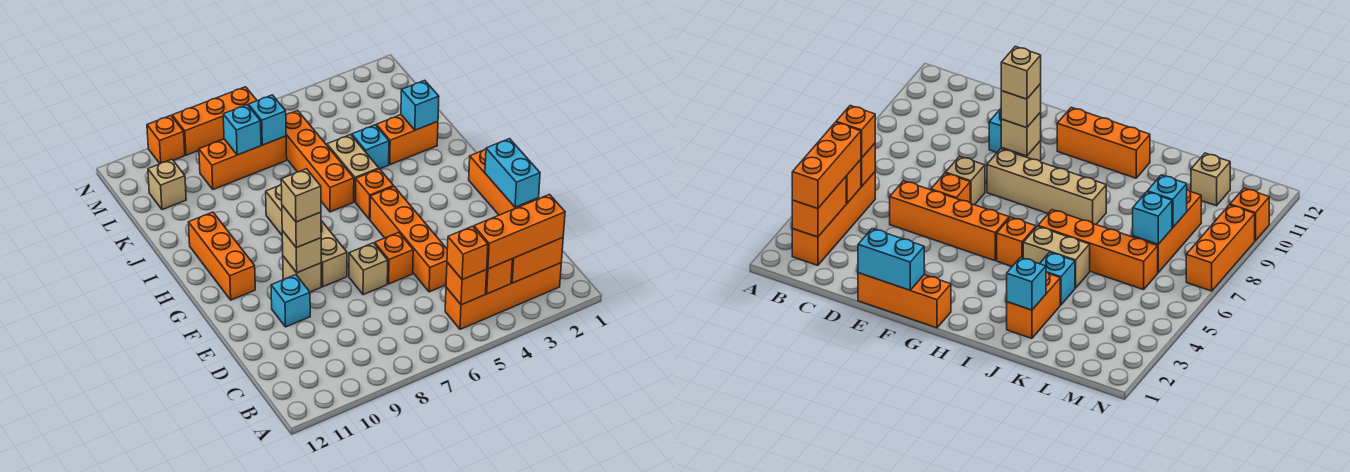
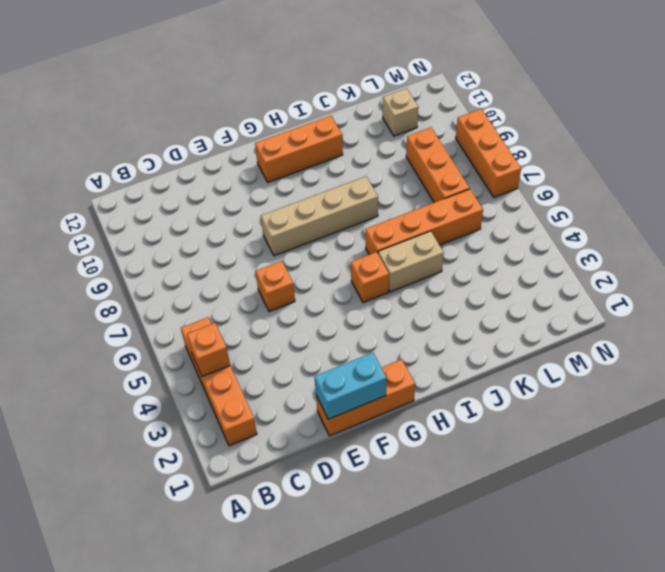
none -> orange brick D5:G5 level 1
none -> tan brick E7 level 1
none -> cyan brick E10 level 1
none -> tan brick F9 level 1

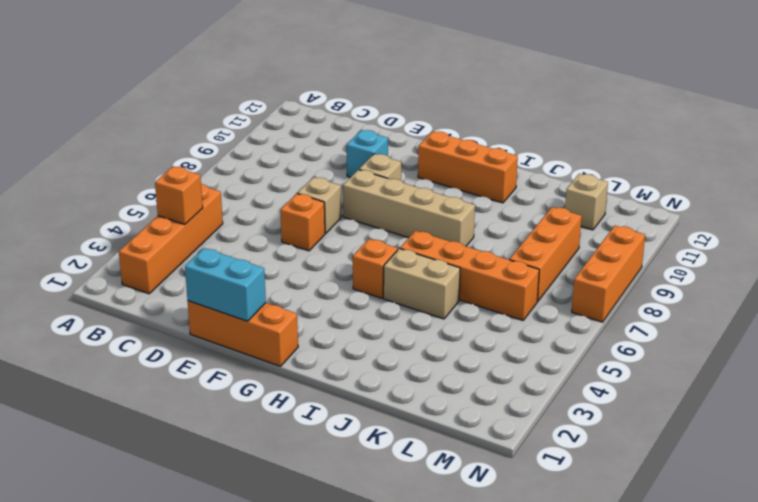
none -> orange brick D5:G5 level 1
none -> orange brick J2:J3 level 1
none -> cyan brick J4 level 1
none -> orange brick N10 level 1

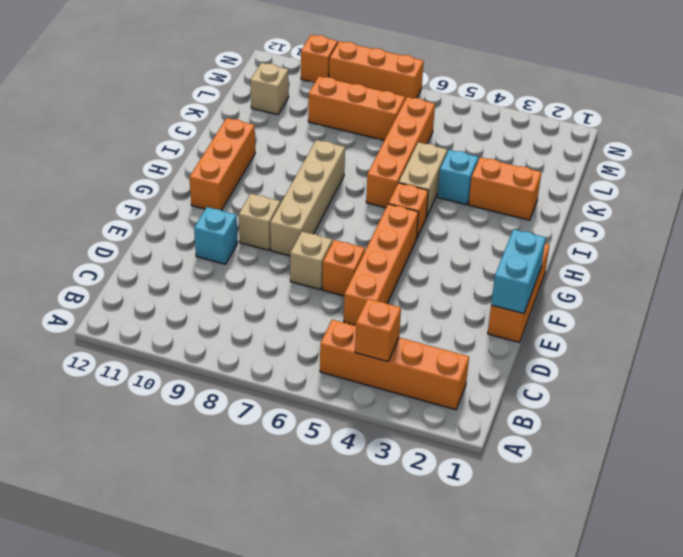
none -> orange brick B2:B3 level 2
none -> orange brick B5 level 2
none -> tan brick F9 level 2
none -> cyan brick J2 level 2

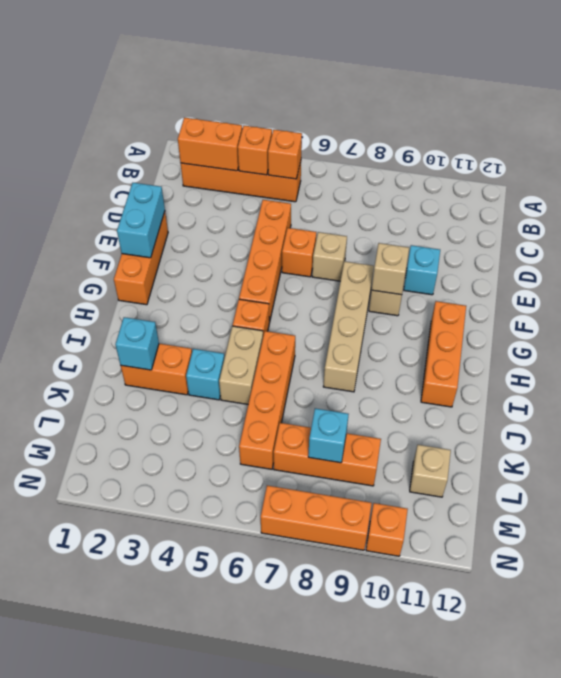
none -> cyan brick L7 level 2
none -> orange brick B2:B4 level 3
none -> orange brick B5 level 3
none -> tan brick F9 level 3

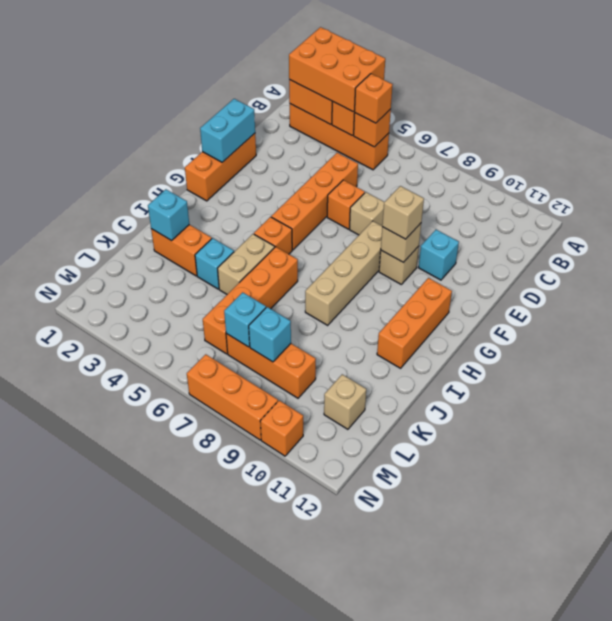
orange brick A2:B4 level 3 -> orange brick B2:B4 level 3
none -> tan brick F9 level 4

